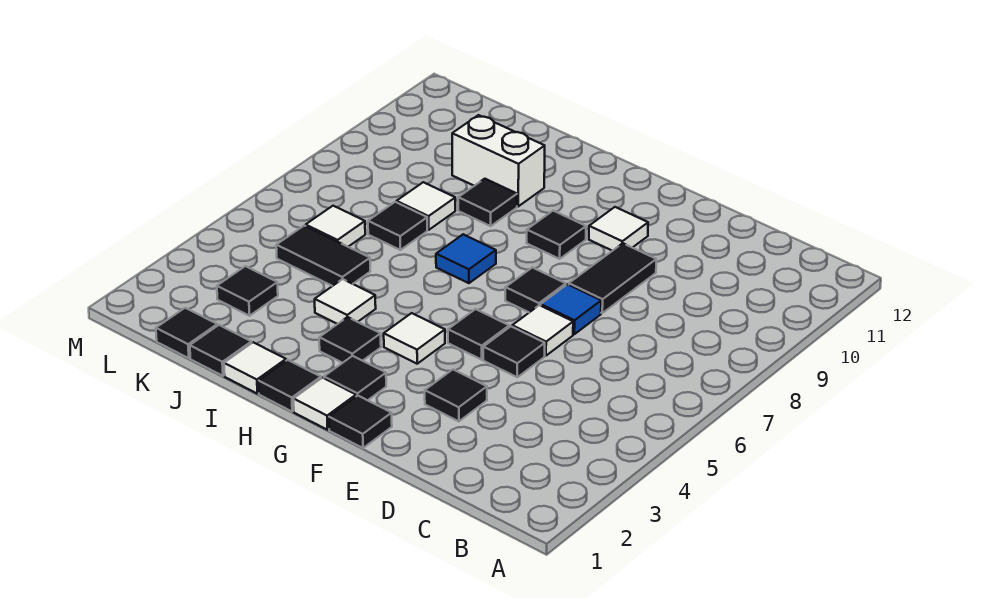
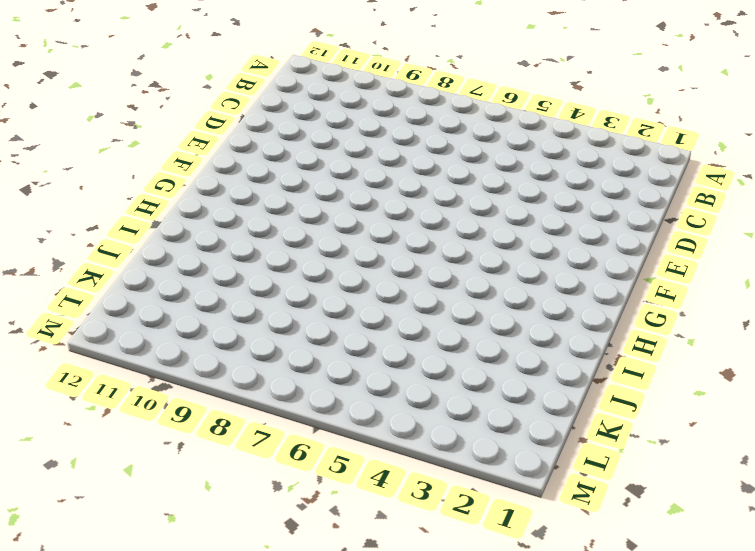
none -> black tile E3 level 1
none -> black tile E5 level 1
none -> white tile E6 level 1

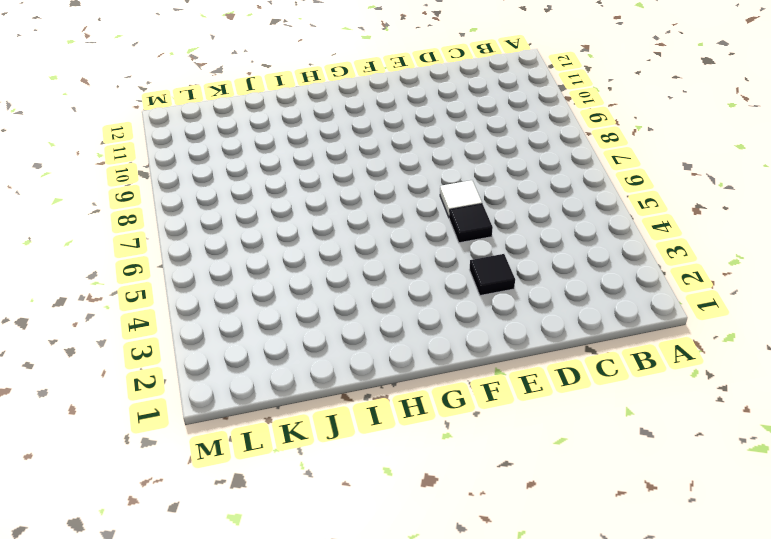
none -> blue tile E7 level 1
none -> black tile E8:E9 level 1
none -> black tile F1 level 1

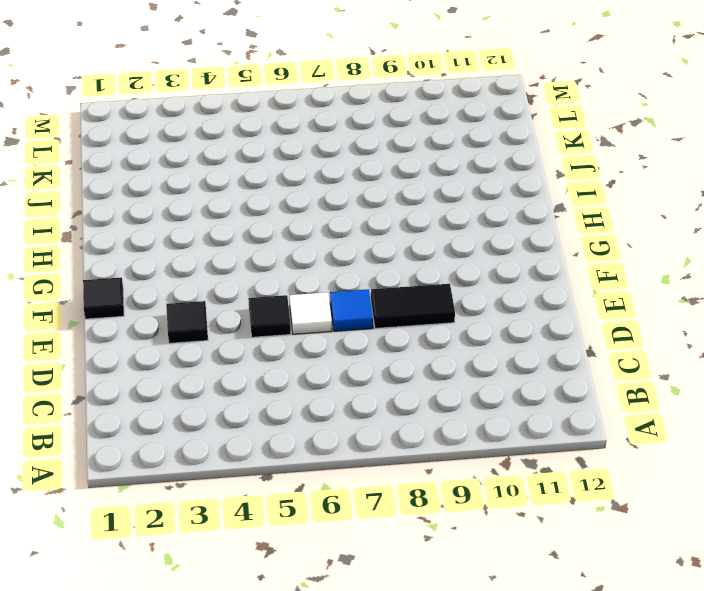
none -> black tile F5 level 1
none -> black tile F7 level 1
none -> white tile F10 level 1

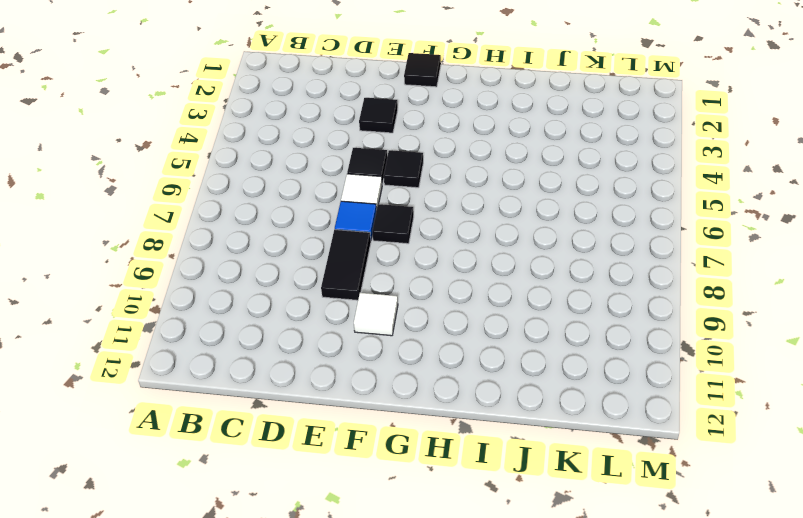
none -> white tile G1 level 1
none -> black tile G2 level 1
none -> white tile G4 level 1

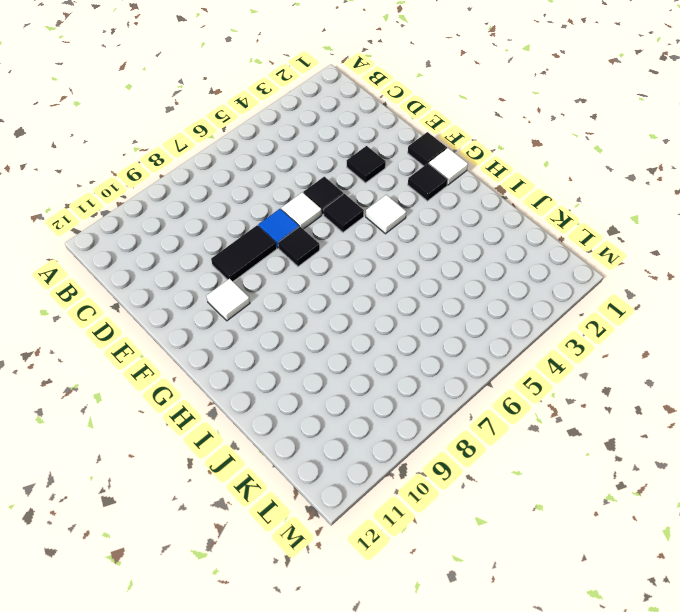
none -> black tile G9 level 1
none -> black tile H1 level 1
none -> black tile H3 level 1

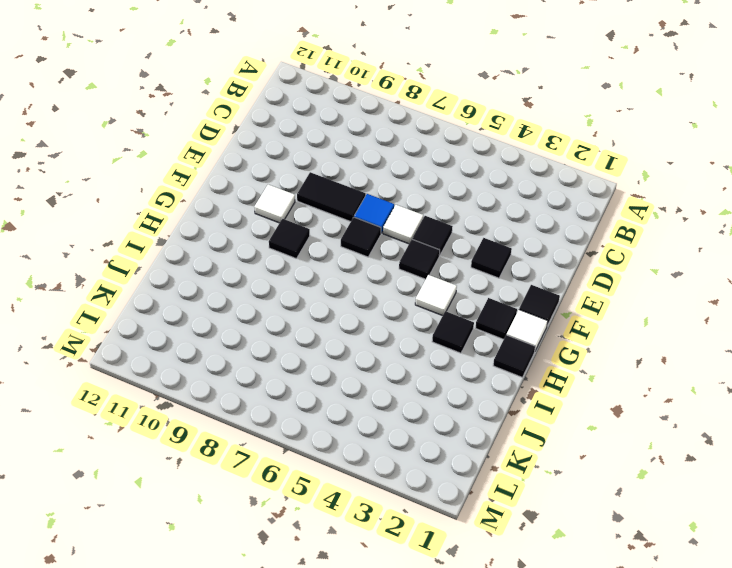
none -> blue tile H7 level 1
none -> white tile I1 level 1
none -> white tile I4 level 1

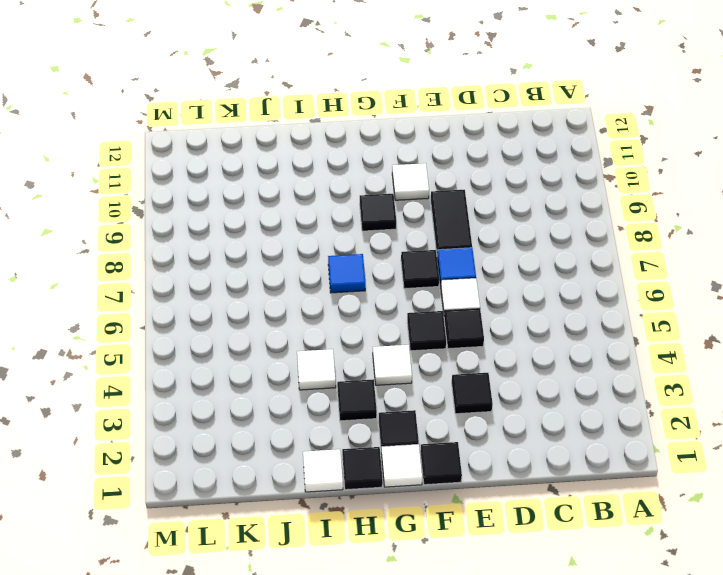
none -> black tile I9 level 1
none -> white brick I10:J10 level 1
none -> black tile J1 level 1

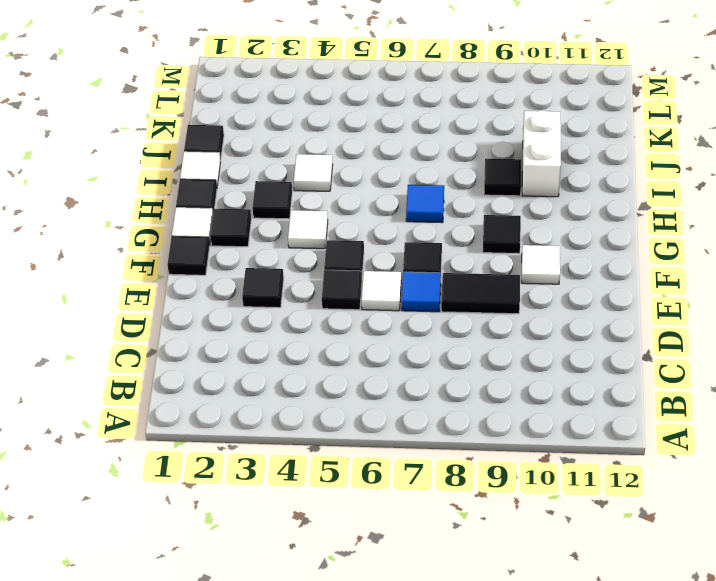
none -> black tile J5:K5 level 1
none -> black tile J7 level 1
none -> white tile J8 level 1

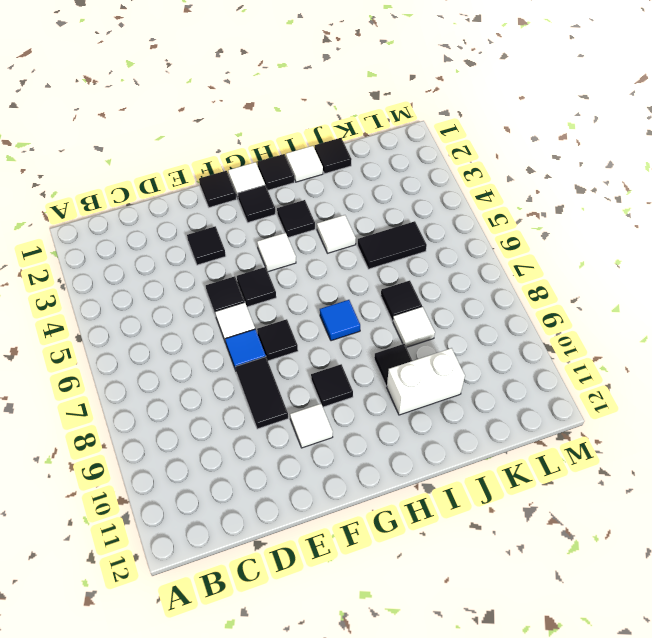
none -> black tile K1 level 1
none -> black tile K3 level 1
none -> white tile K6 level 1

